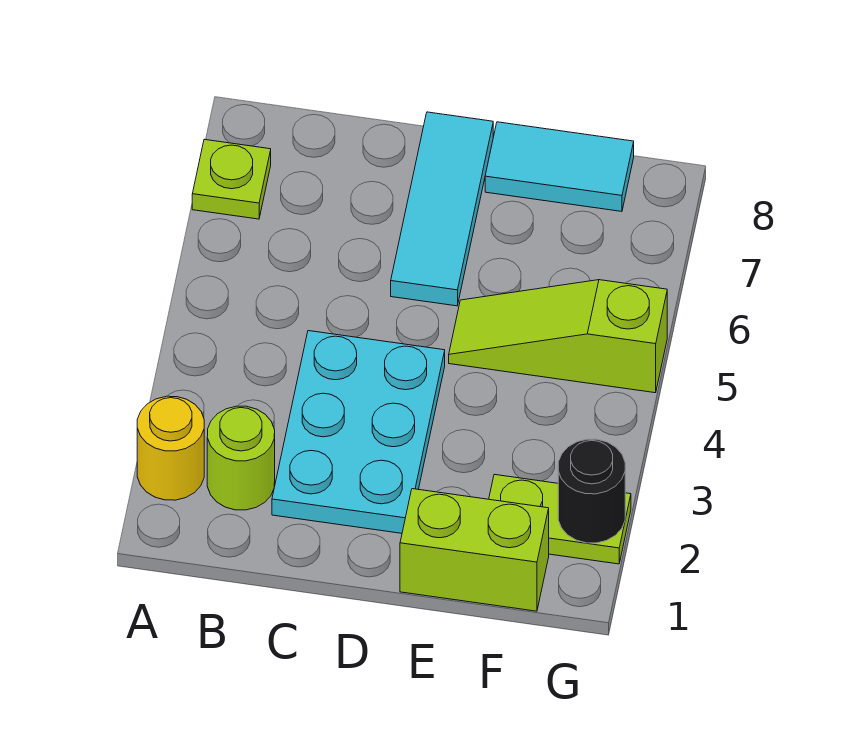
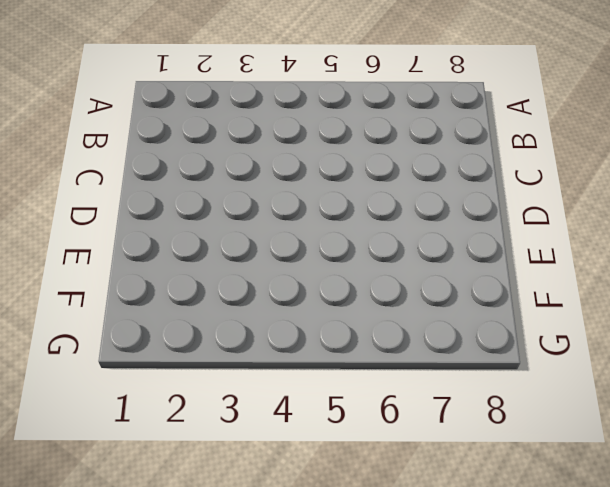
none -> yellow round brick A2 level 1
none -> lime plate A7 level 1

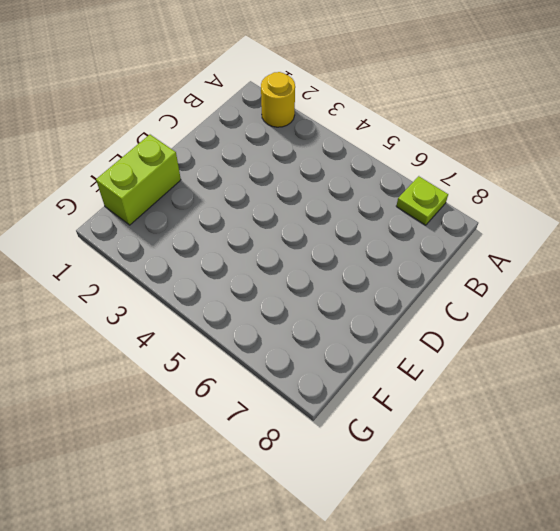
none -> lime round brick B2 level 1
none -> cyan plate C2:D4 level 1

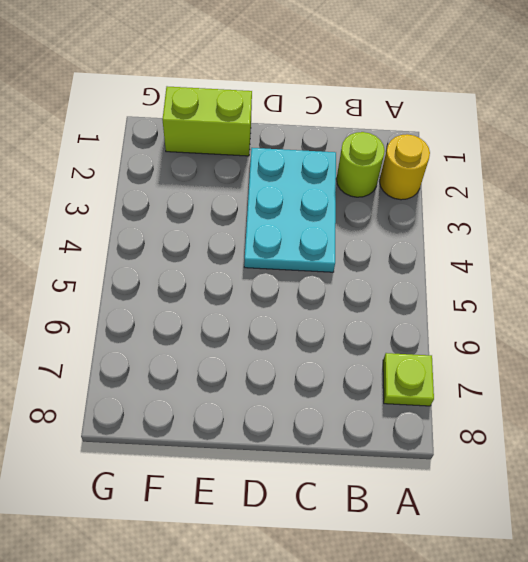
none -> cyan tile D6:D8 level 1
none -> lime slope E5:G5 level 1 top G

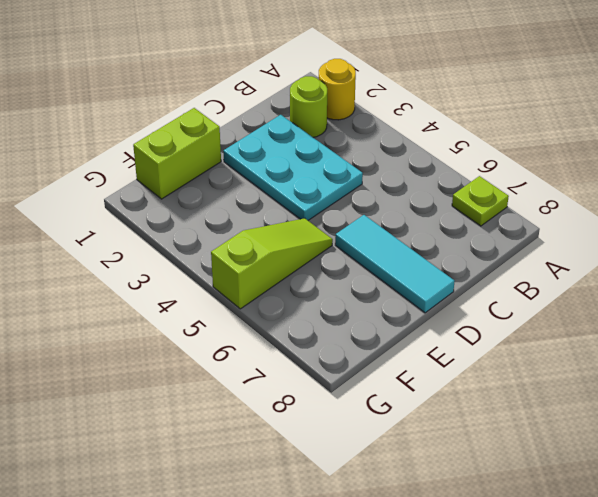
none -> cyan tile E8:F8 level 1
none -> lime plate F2:G2 level 1

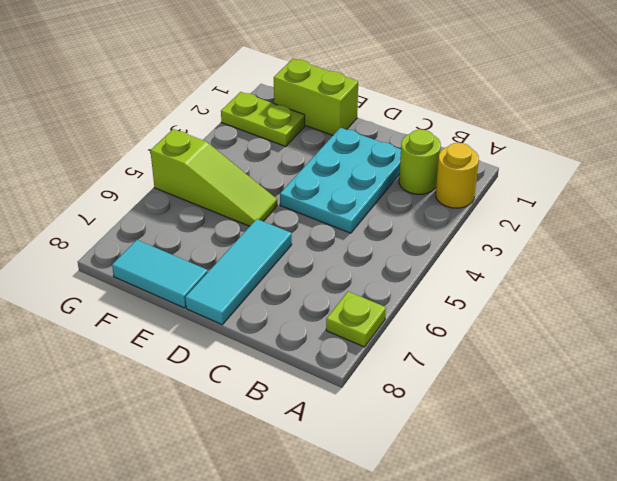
none -> black round brick G2 level 2

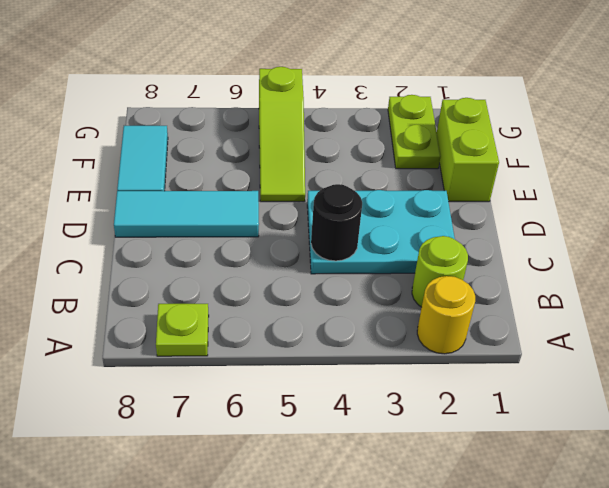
black round brick C4 level 2 -> black round brick G2 level 2

